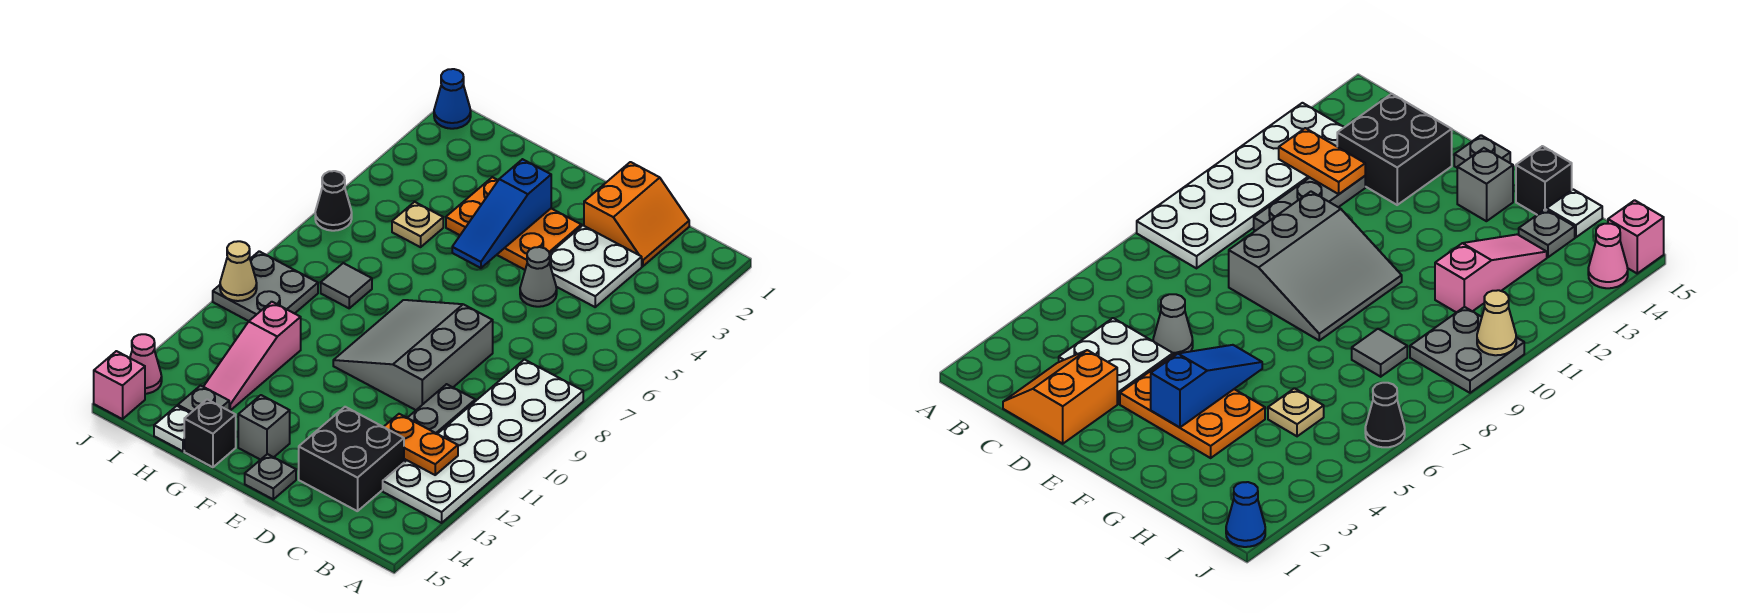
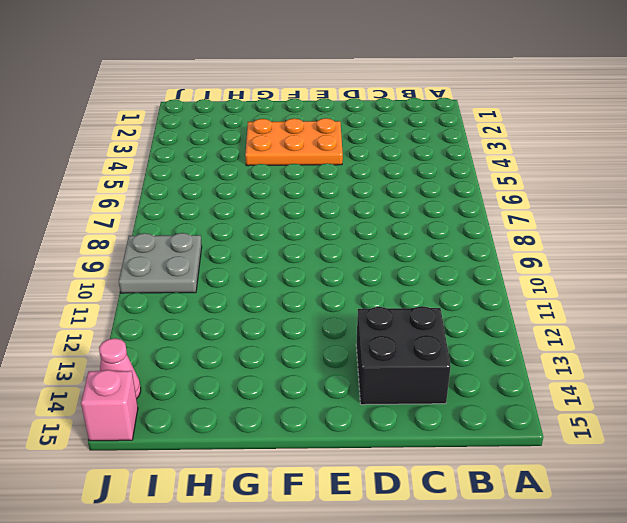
none -> white plate A8:B13 level 1
none -> orange slope C1:D2 level 1 top D
none -> white plate C3:D4 level 1

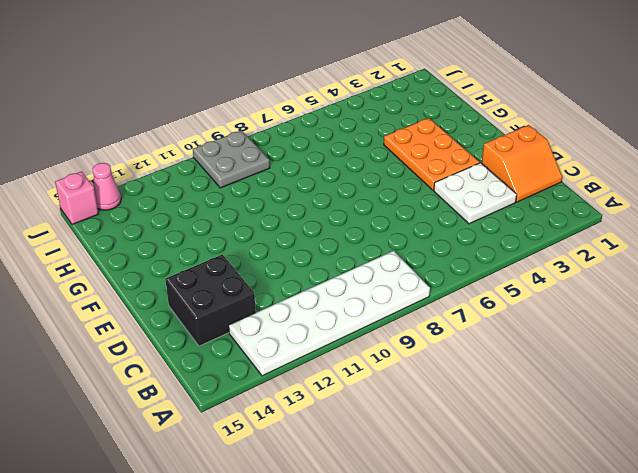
none -> grey plate C10:C12 level 1
none -> grey cone D5 level 1
none -> grey slope D8:F10 level 1 top D

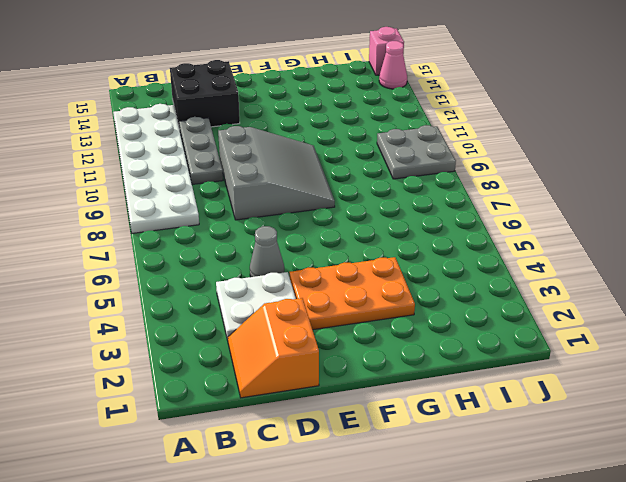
none -> grey plate E15 level 1
none -> grey brick F14 level 1
none -> black brick G15 level 1

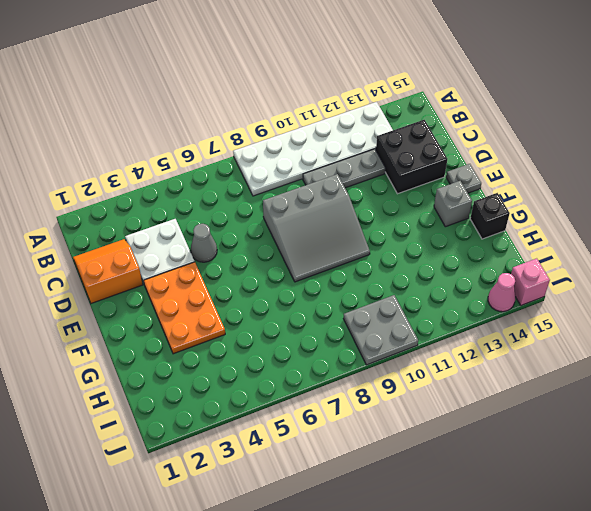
none -> tan plate H5 level 1
none -> grey tile H8 level 1
none -> pink slope H11:H13 level 1 top 11

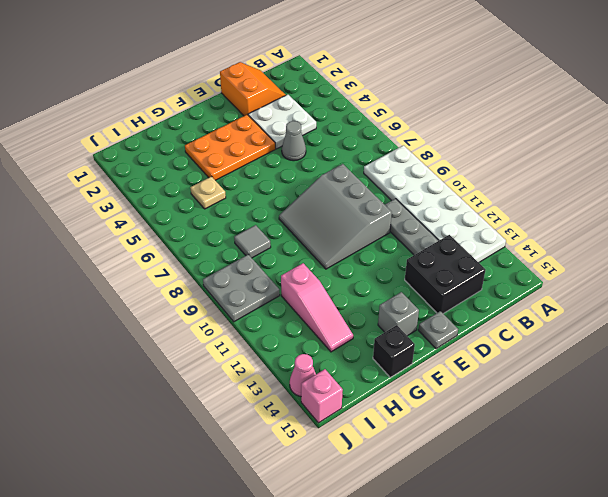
none -> grey plate H14 level 1
none -> white plate H15 level 1
none -> blue cone J1 level 1

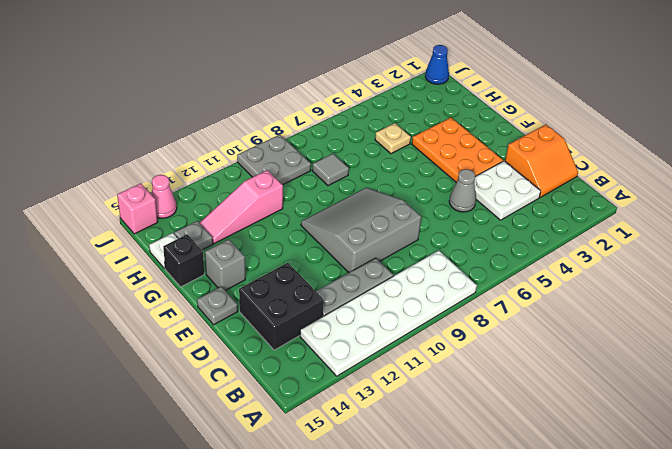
none -> black cone J6 level 1
none -> orange plate B12:C12 level 2
none -> blue slope F3:F5 level 2 top 3

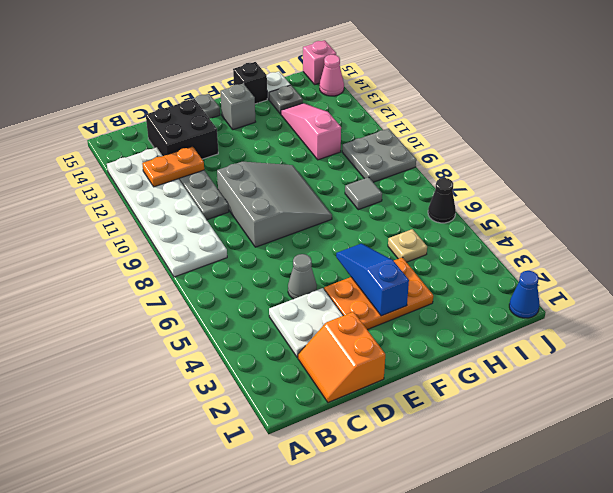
none -> tan cone J10 level 2

